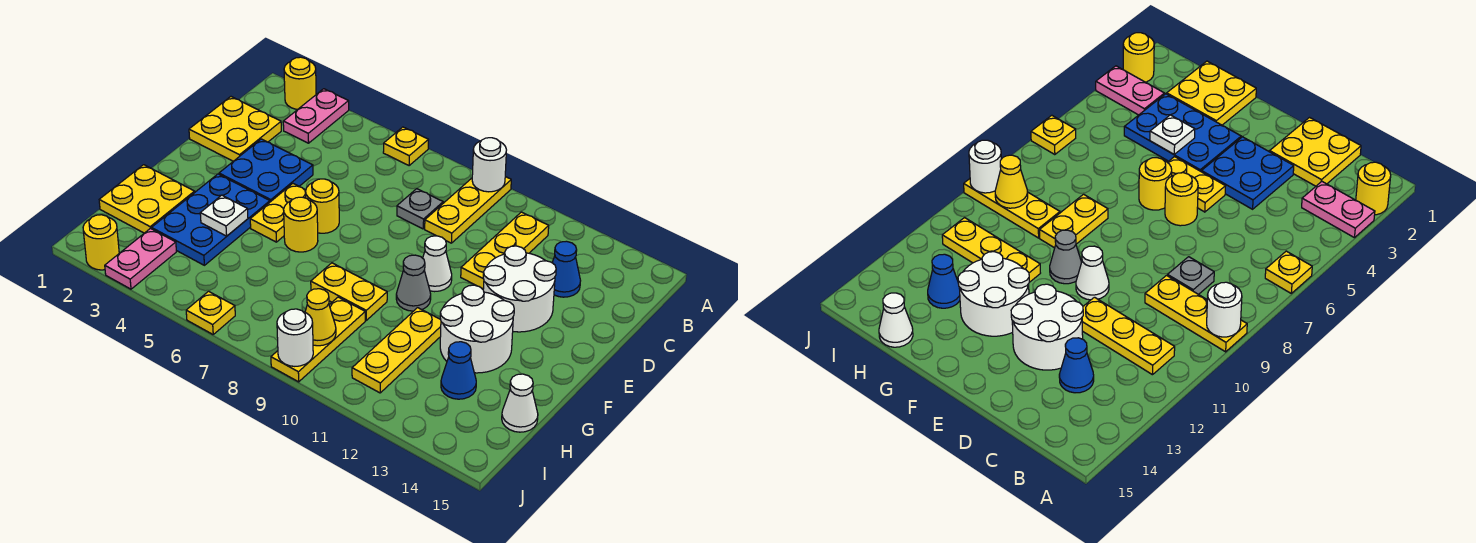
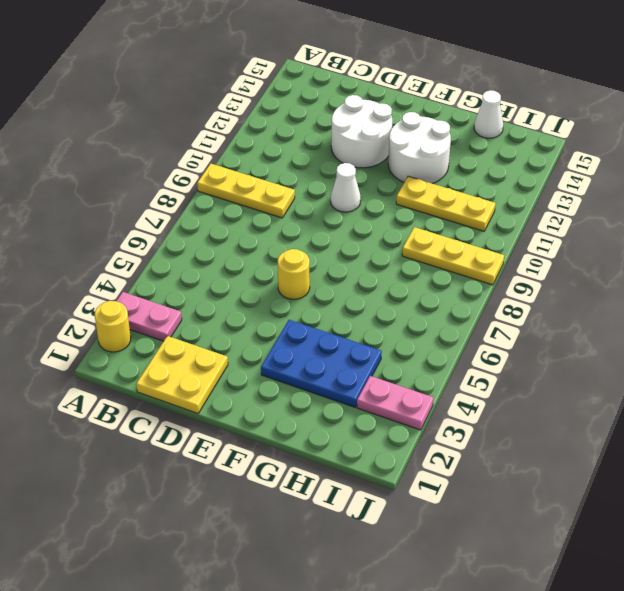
none -> yellow plate A6 level 1
none -> yellow plate B11:D11 level 1
none -> grey plate C8 level 1
none -> blue cone C13 level 1

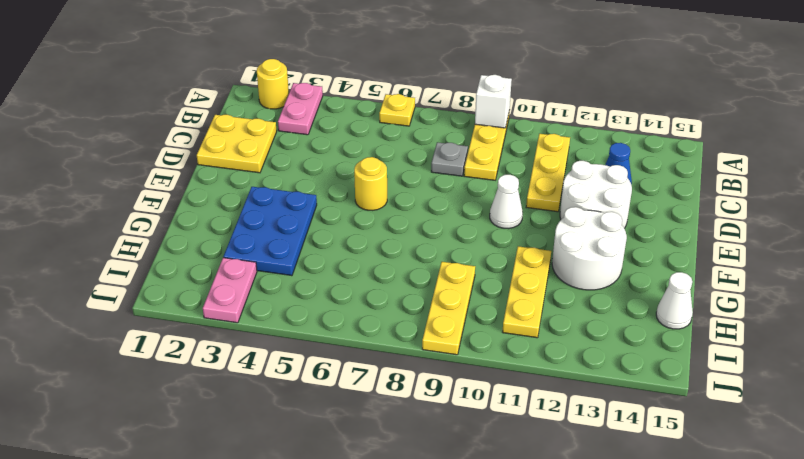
white brick A9 level 2 -> white round brick A9 level 2
none -> blue plate D3:E4 level 1
none -> yellow plate E5:F5 level 1
none -> yellow round brick F6 level 1
none -> grey cone F10 level 1

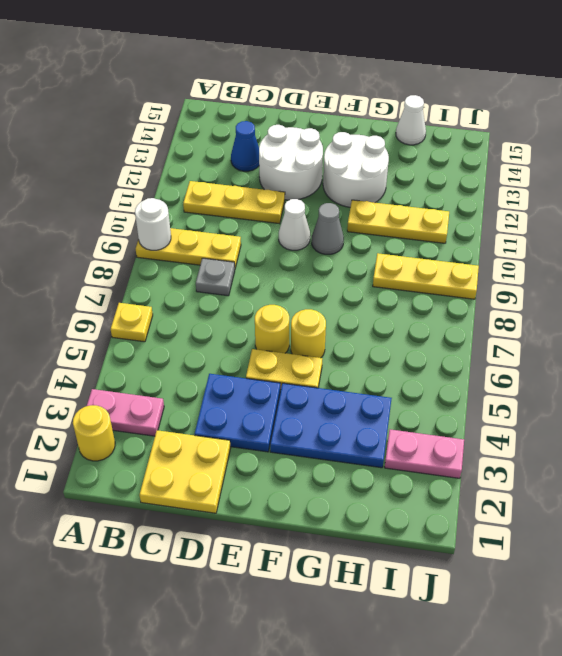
none -> yellow plate G1:H2 level 1
none -> yellow plate G8:G9 level 1
none -> blue cone H13 level 1
none -> yellow round brick J2 level 1

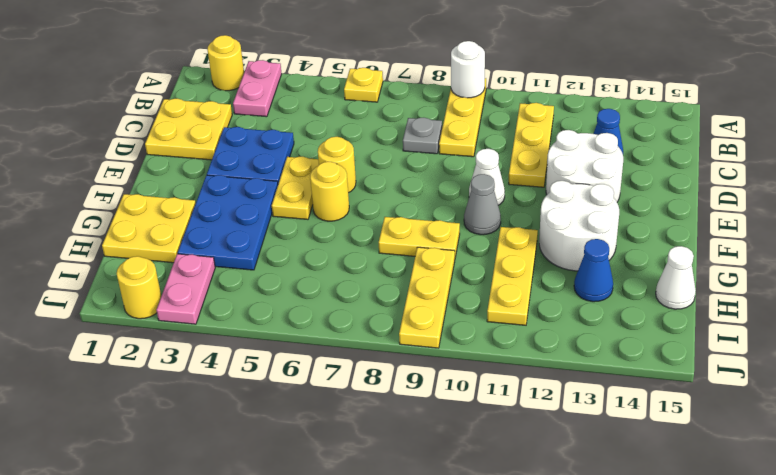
none -> yellow plate J6 level 1
none -> white plate G4 level 2
none -> yellow cone I9 level 2
none -> white round brick J9 level 2

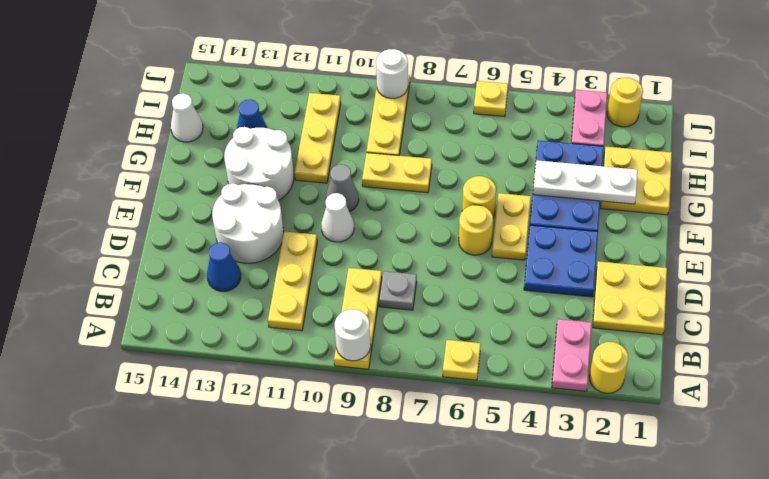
white plate G2:G4 level 2 -> white plate G4 level 2
none -> yellow cone I9 level 2

